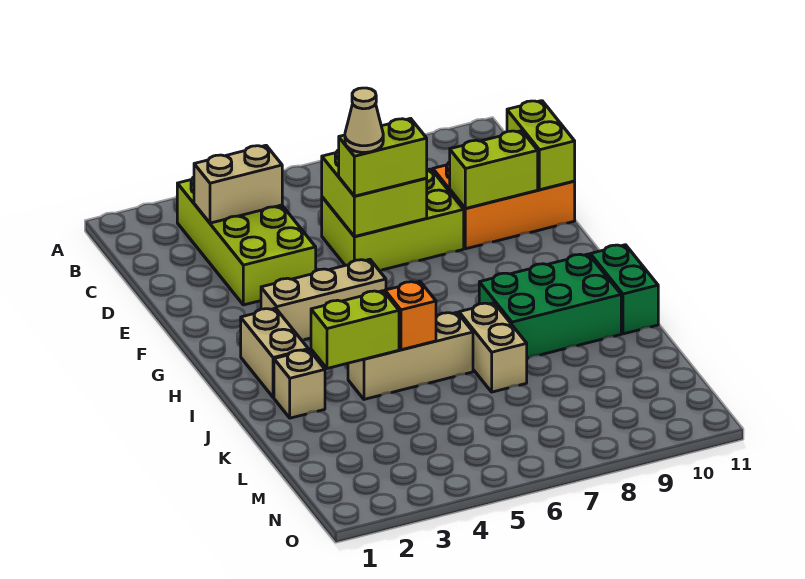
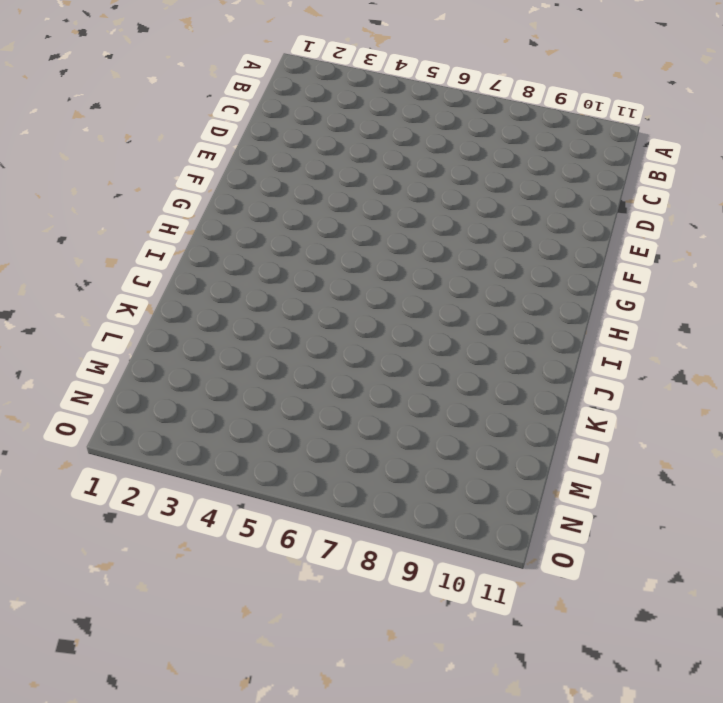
none -> lime brick B3:E4 level 1
none -> lime brick D6:E8 level 1
none -> orange brick D9:E11 level 1

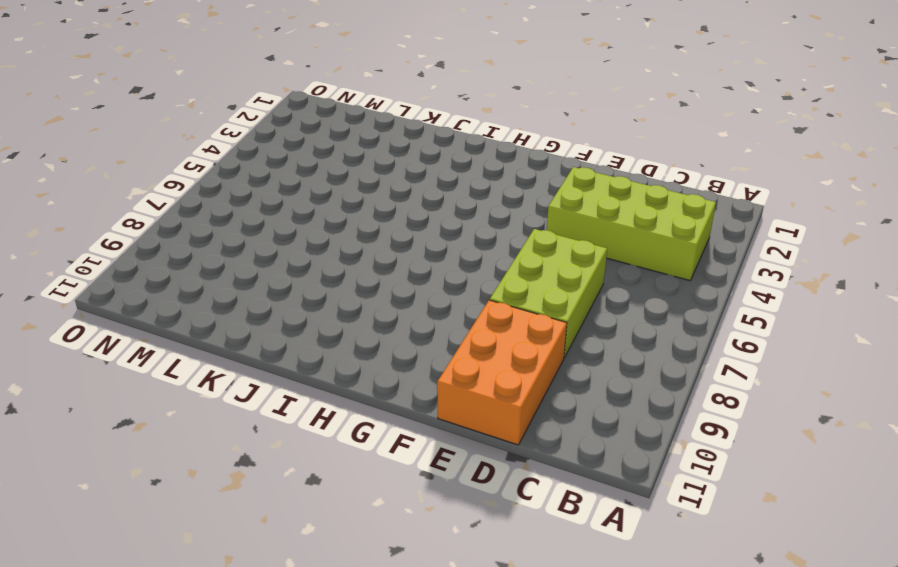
none -> tan brick G3:G5 level 1
none -> tan brick H2:I2 level 1
none -> green brick I8:J10 level 1

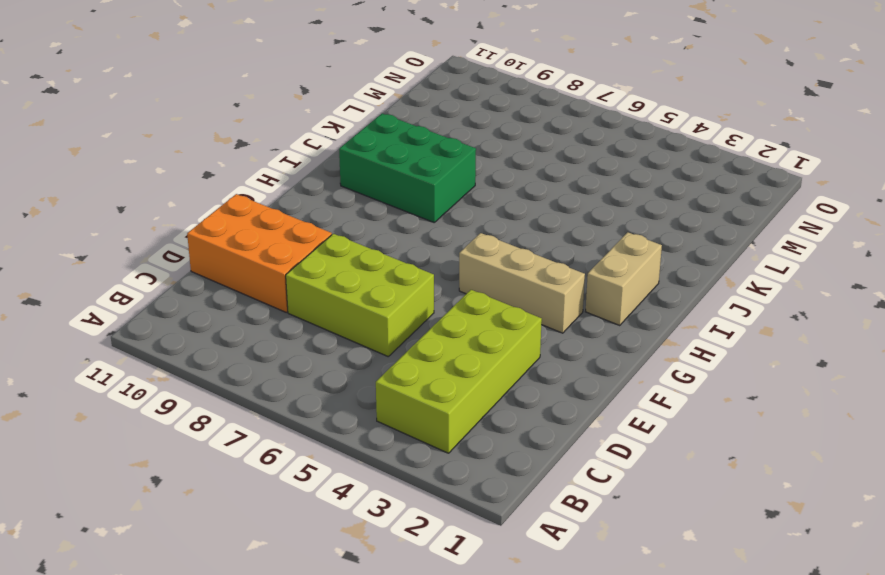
none -> green brick I11:J11 level 1
none -> tan brick J2 level 1
none -> tan brick J4:J6 level 1

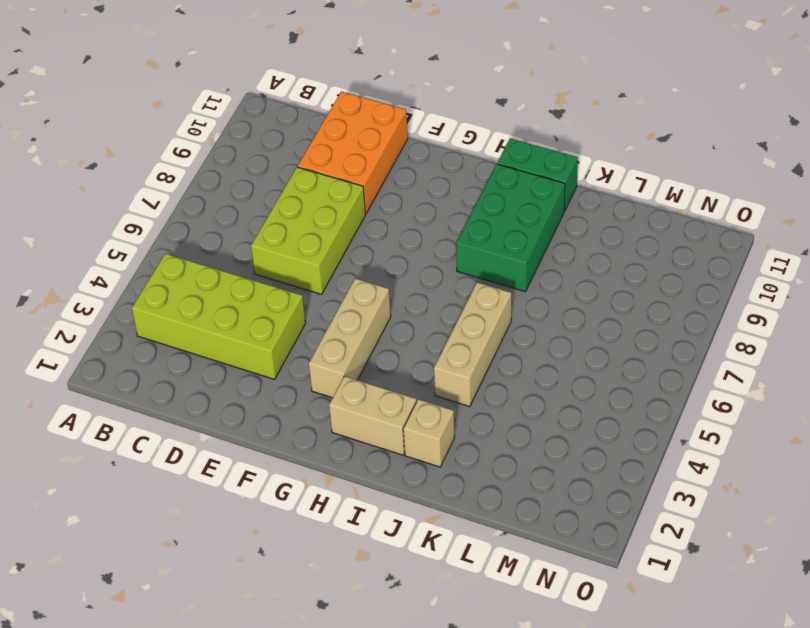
none -> tan brick J7:K7 level 1
none -> tan brick C3:C4 level 2
none -> lime brick D6:E7 level 2

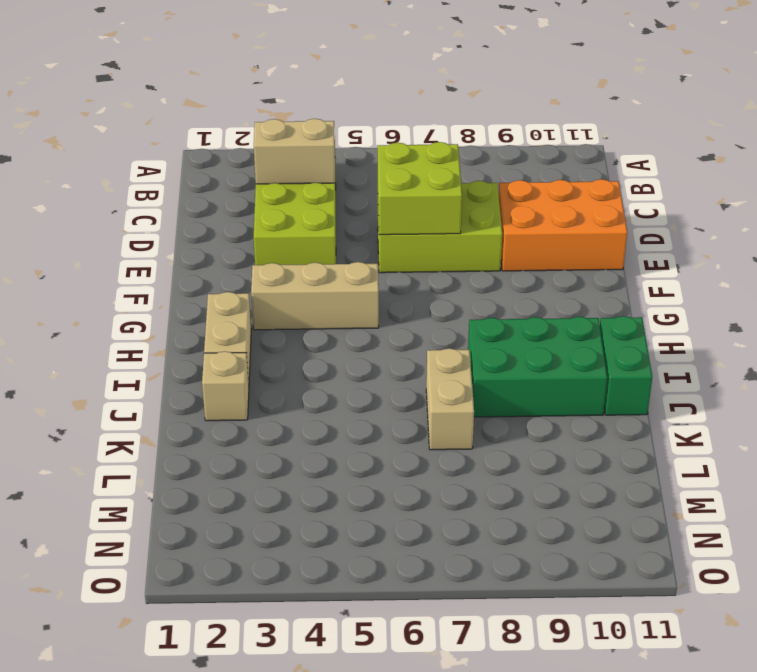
none -> tan brick J4:J6 level 1
none -> lime brick D11:E11 level 2
none -> lime brick E9:E10 level 2

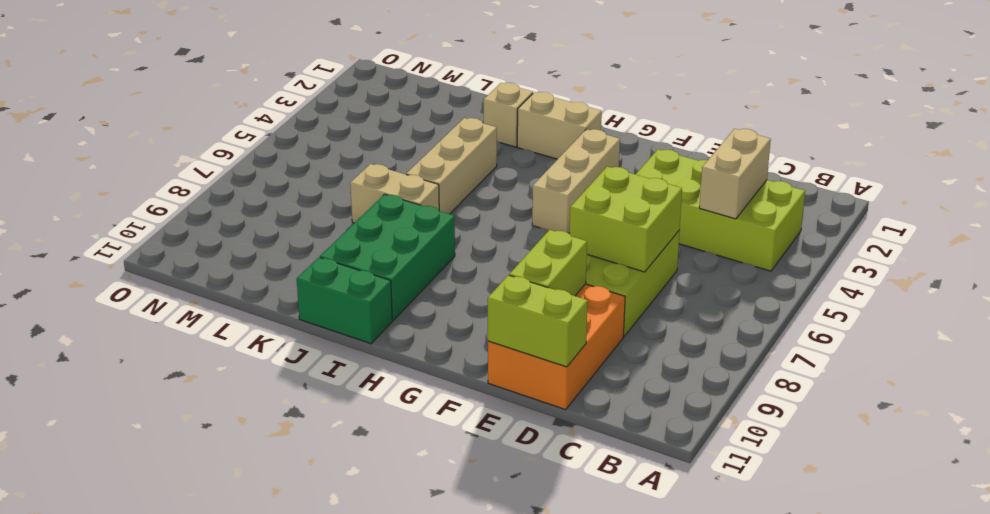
none -> lime brick J3:J4 level 2
none -> orange brick J5 level 2
none -> lime brick E6:E7 level 3

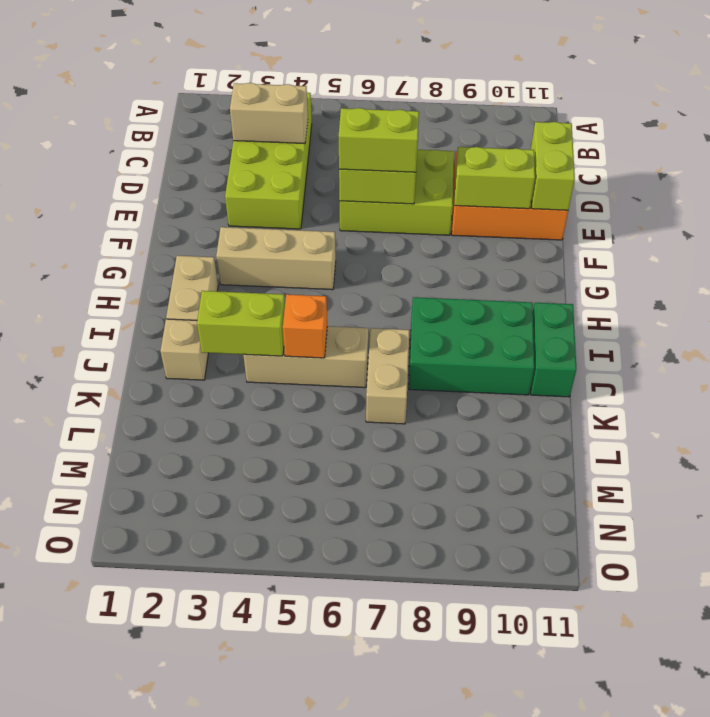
none -> tan cone E6 level 4

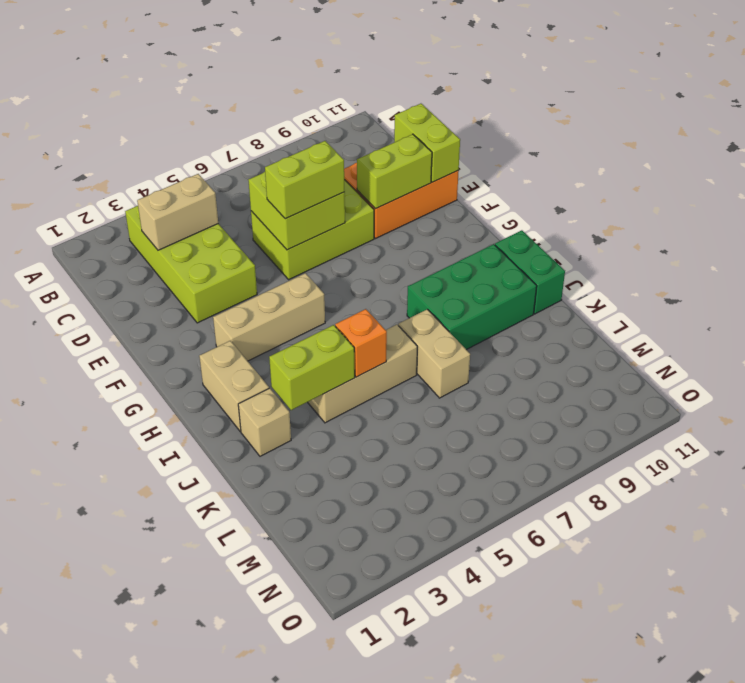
none -> tan cone E6 level 4

